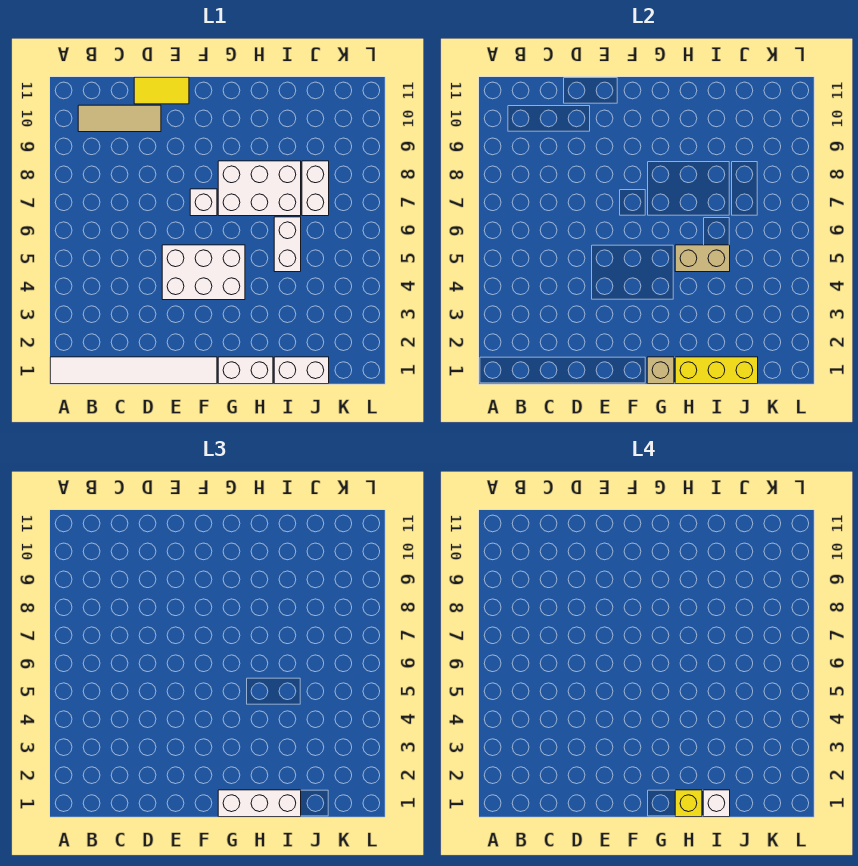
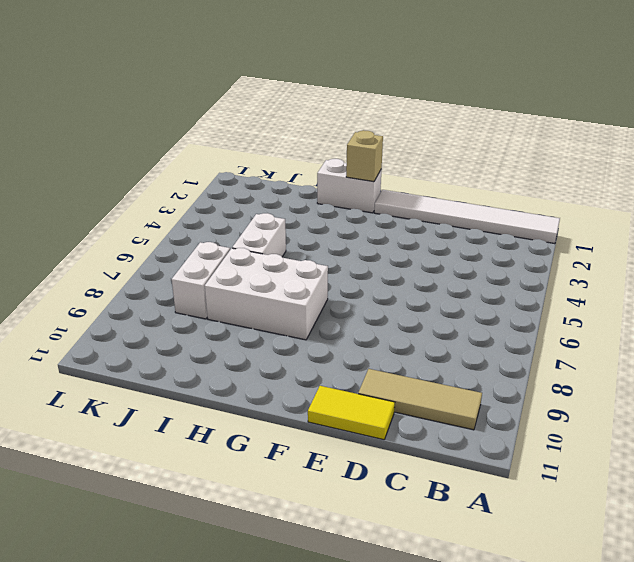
none -> white brick E4:G5 level 1
none -> white brick F7 level 1
none -> white brick I1:J1 level 1

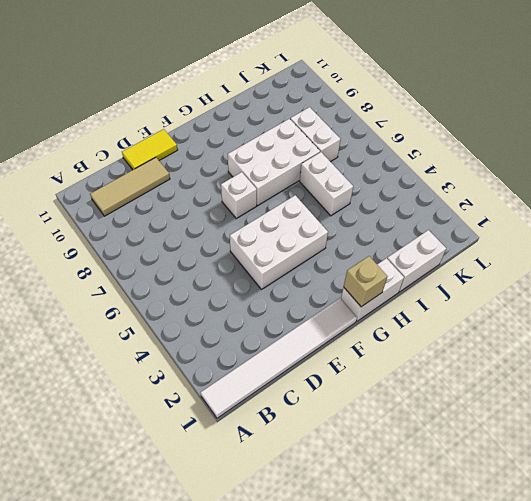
none -> yellow brick H1:J1 level 2
none -> tan brick H5:I5 level 2
none -> white brick G1:I1 level 3

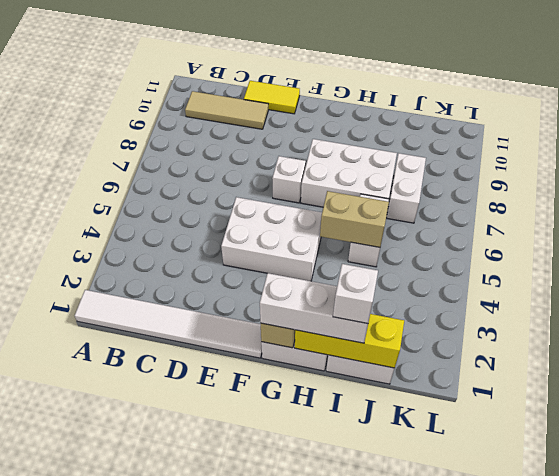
none -> yellow brick H1 level 4

